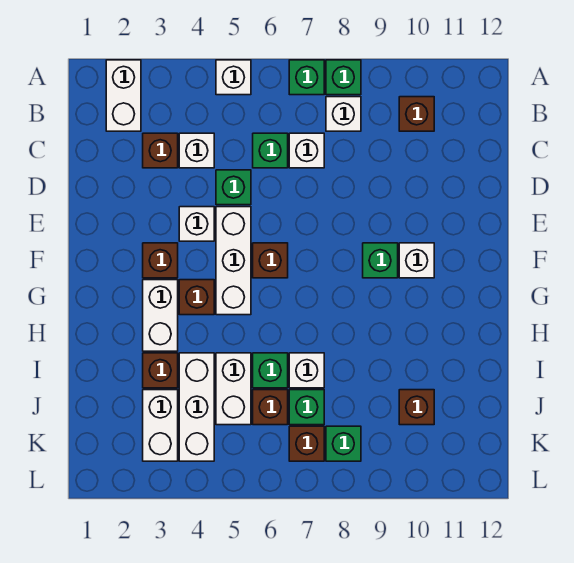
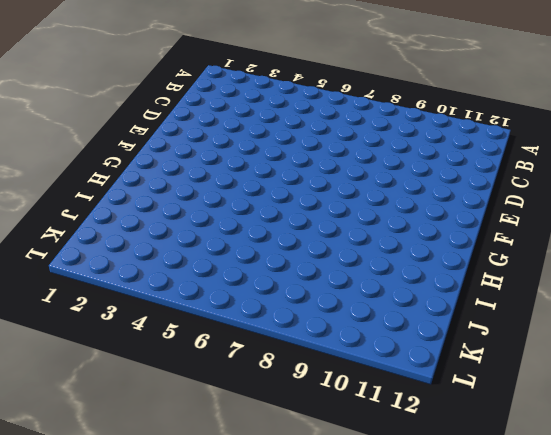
none -> white brick A2:B2 level 1
none -> white brick A5 level 1
none -> green brick A7 level 1
none -> green brick A8 level 1

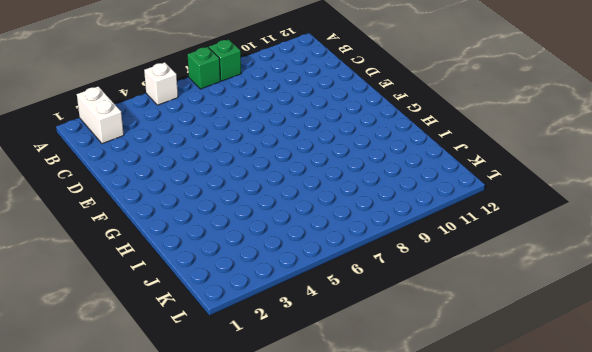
none -> white brick B8 level 1
none -> brown brick B10 level 1
none -> brown brick C3 level 1
none -> white brick C4 level 1

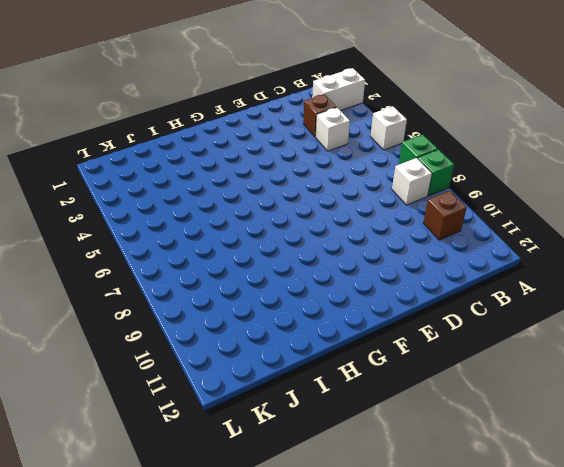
none -> green brick C6 level 1
none -> white brick C7 level 1
none -> green brick D5 level 1
none -> white brick E4 level 1

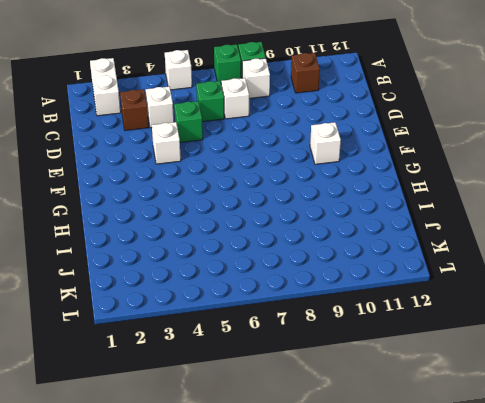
none -> white brick E5:G5 level 1
none -> brown brick F3 level 1
none -> brown brick F6 level 1
none -> green brick F9 level 1

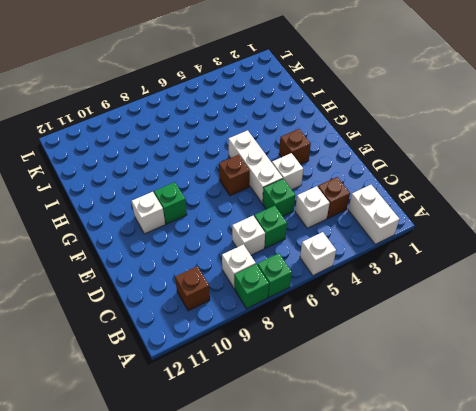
none -> white brick G3:H3 level 1
none -> brown brick G4 level 1
none -> brown brick I3 level 1
none -> white brick I4:K4 level 1

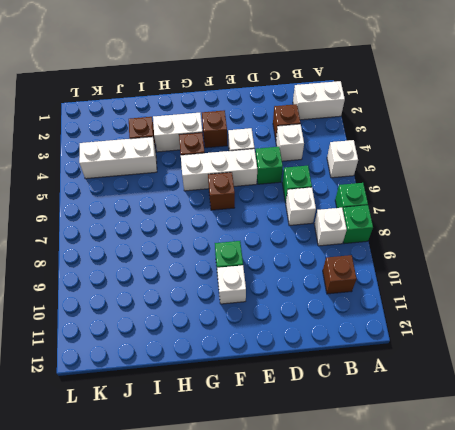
none -> white brick I5:J5 level 1
none -> green brick I6 level 1
none -> white brick I7 level 1
none -> white brick J3:K3 level 1

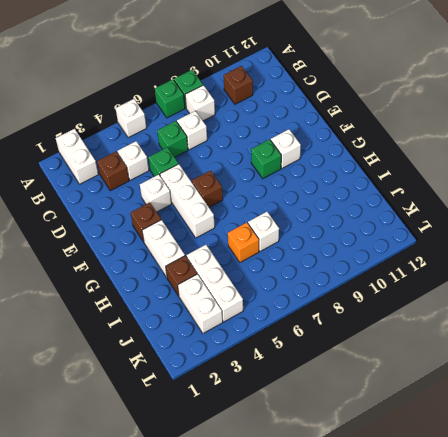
orange brick I6 level 1 -> green brick I6 level 1
none -> brown brick G4 level 1
none -> white brick I5:J5 level 1
none -> brown brick J6 level 1
none -> green brick J7 level 1

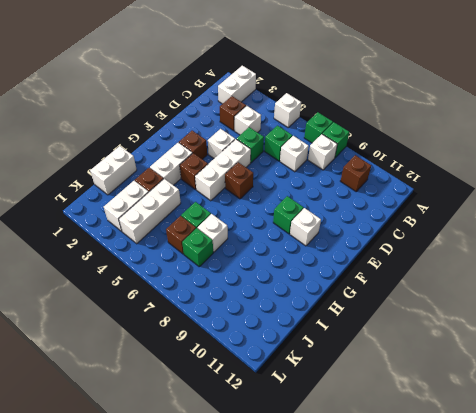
white brick I1:J1 level 1 -> white brick I5:J5 level 1
none -> brown brick J10 level 1
none -> brown brick K7 level 1
none -> green brick K8 level 1

